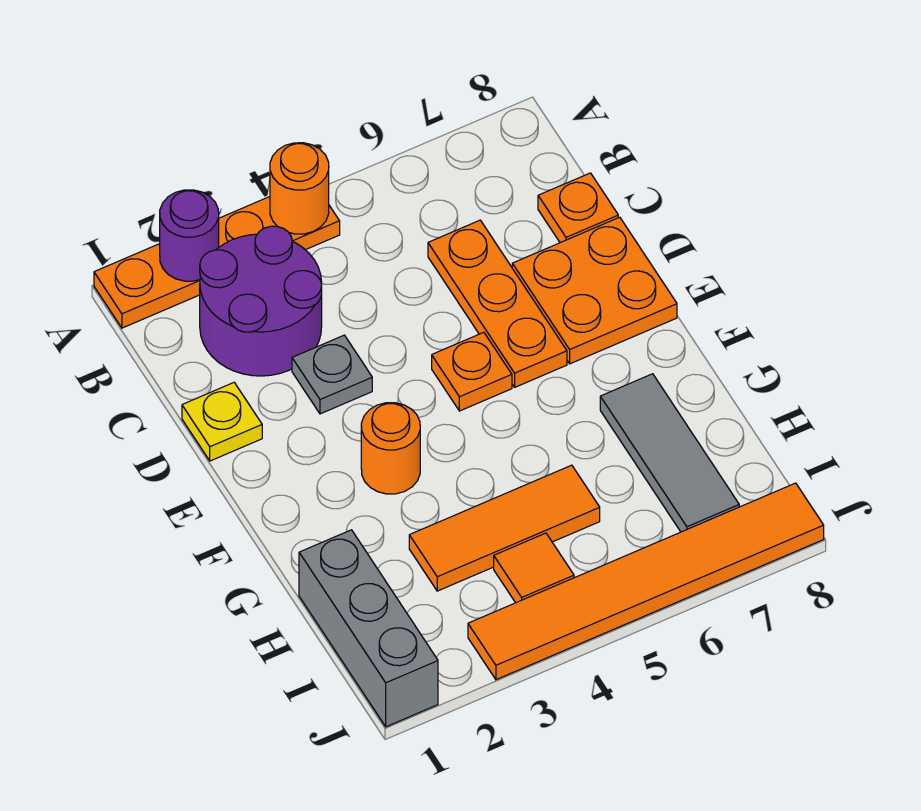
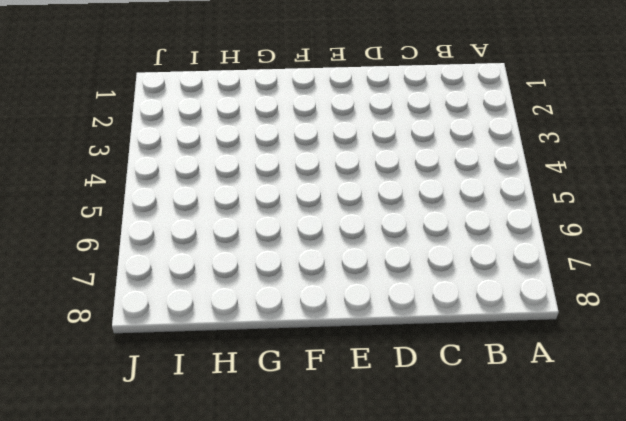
none -> orange plate A1:A4 level 1
none -> purple round brick B2:C3 level 1
none -> orange plate C6:E6 level 1

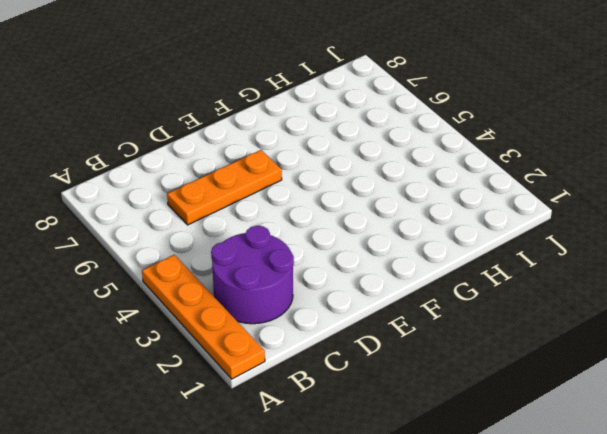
none -> orange plate C8 level 1
none -> yellow plate D1 level 1
none -> grey plate D3 level 1

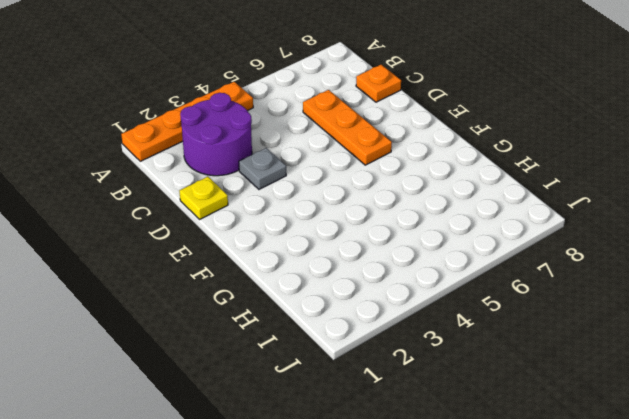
none -> orange plate D7:E8 level 1
none -> orange plate E5 level 1
none -> orange round brick F3 level 1

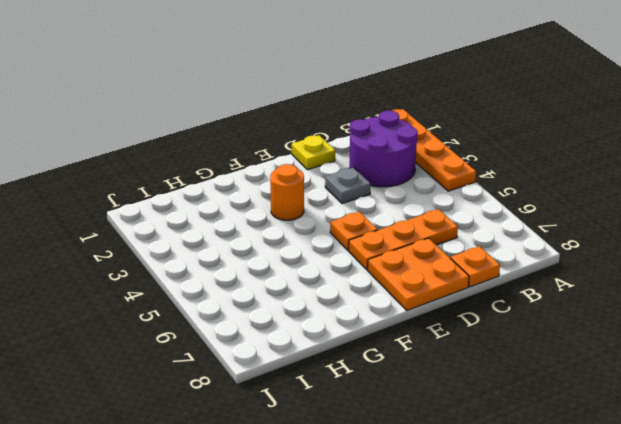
none -> grey tile G7:I7 level 1
none -> grey brick H1:J1 level 1
none -> orange tile H3:H5 level 1

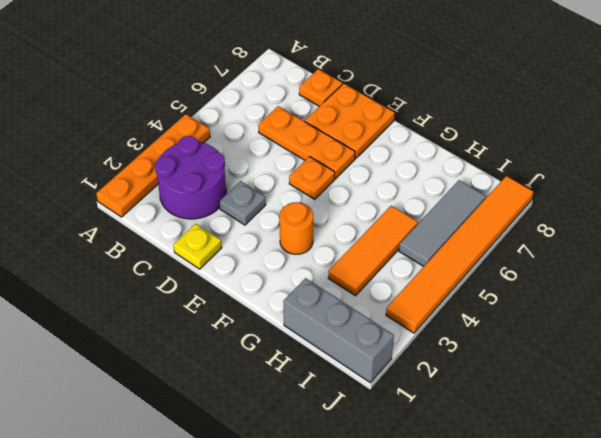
grey tile I5:I7 level 1 -> grey tile G7:I7 level 1
none -> orange tile I4 level 1
none -> purple round brick A2 level 2
none -> orange round brick A4 level 2

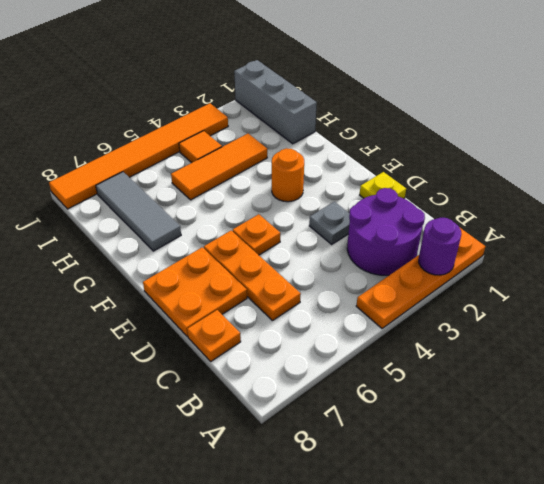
none -> orange round brick A4 level 2

